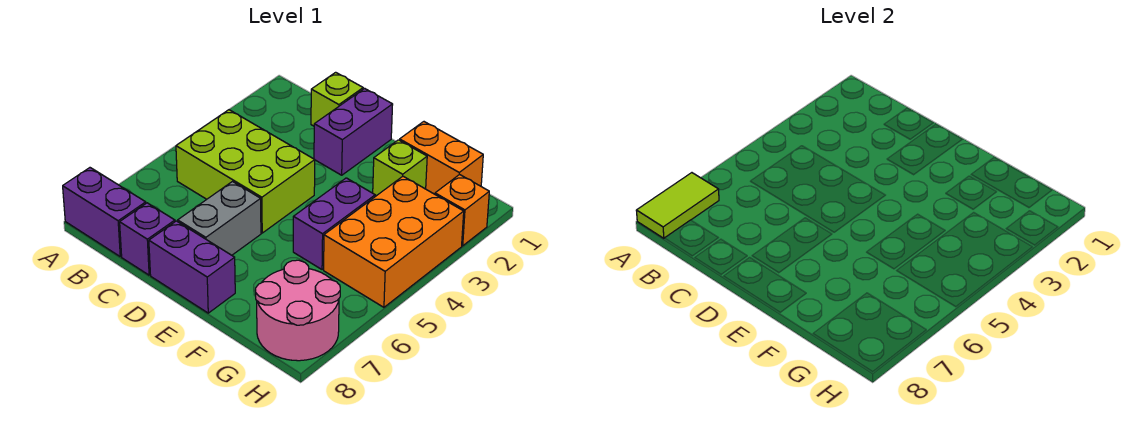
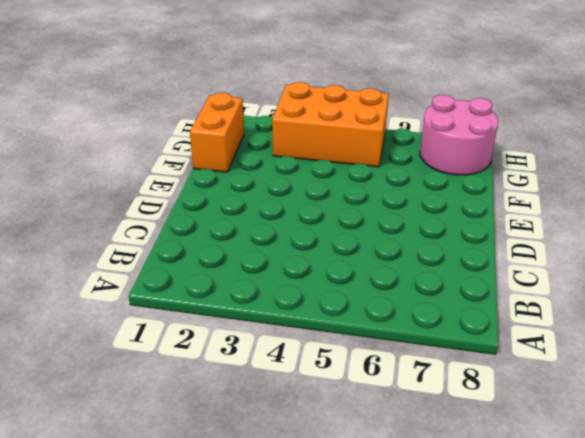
none -> purple brick A8:B8 level 1
none -> lime brick B4:D5 level 1
none -> lime brick C1 level 1

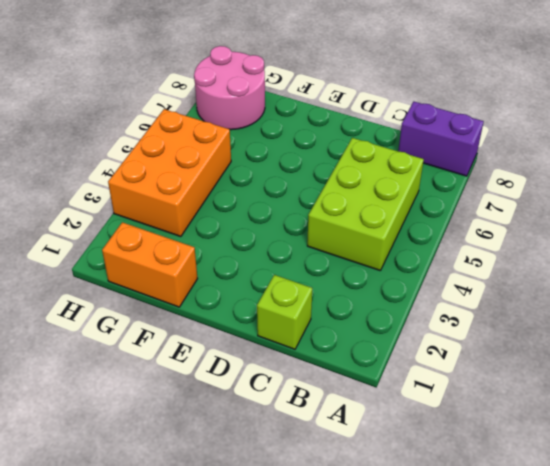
lime brick B4:C6 level 1 -> lime brick B4:D5 level 1
none -> purple brick C8 level 1
none -> purple brick D1:D2 level 1
none -> grey brick D6:D7 level 1

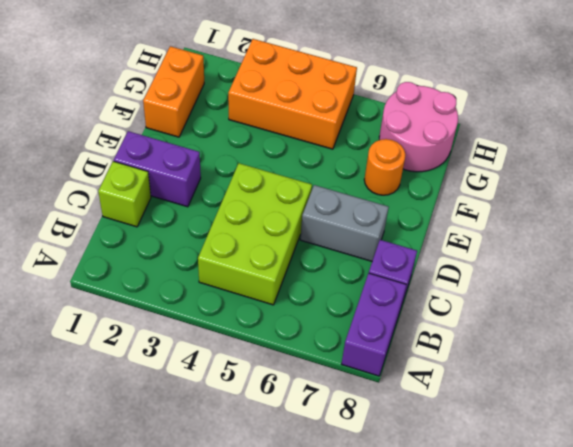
orange round brick F7 level 1 -> none
none -> purple brick D8:E8 level 1
none -> lime brick F2 level 1
none -> purple brick F4:F5 level 1

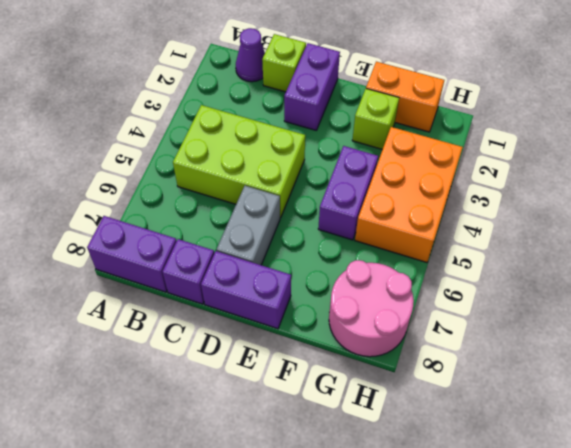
purple cone B1 level 1 -> none
none -> orange brick H2 level 1
none -> lime tile A7:A8 level 2

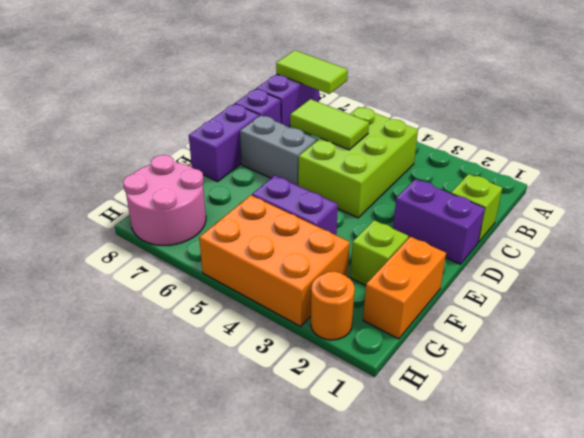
lime tile C5:C6 level 2 -> none
orange round brick H2 level 1 -> orange brick H2 level 1

